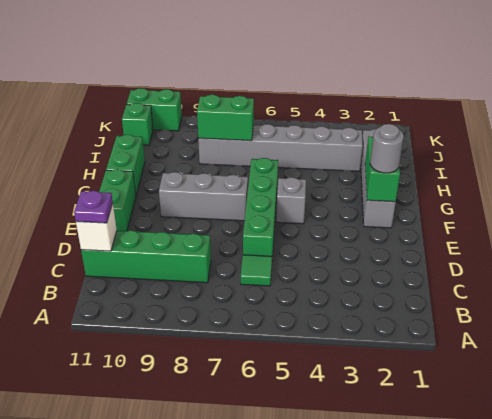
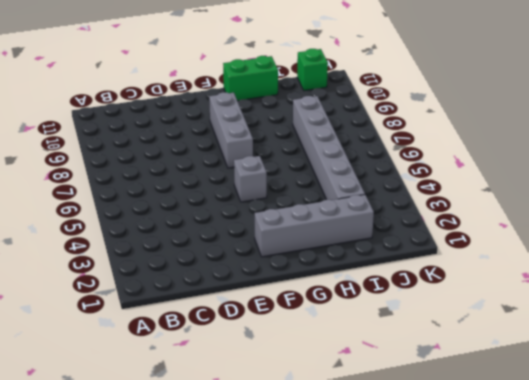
none -> green tile C6 level 1
none -> green brick C8:C11 level 1
none -> green brick D6:G6 level 1

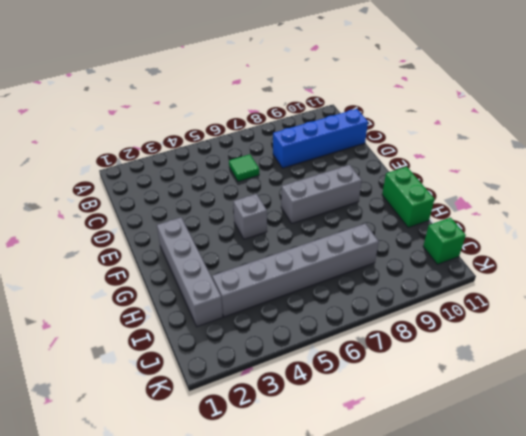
blue brick C8:C11 level 1 -> green brick C8:C11 level 1
none -> green brick D6:G6 level 1
none -> green brick E11:F11 level 1
none -> green brick K10:K11 level 1

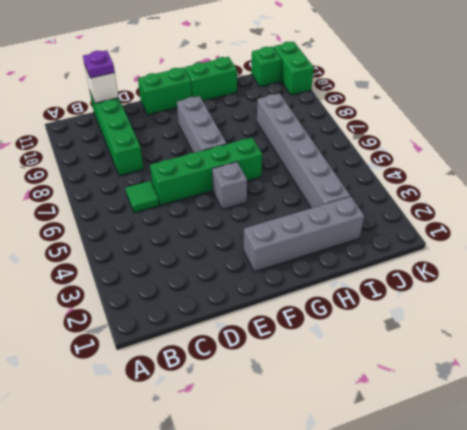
none -> green brick F2:G2 level 2
none -> green brick I7:I8 level 2
none -> grey round brick F2 level 3

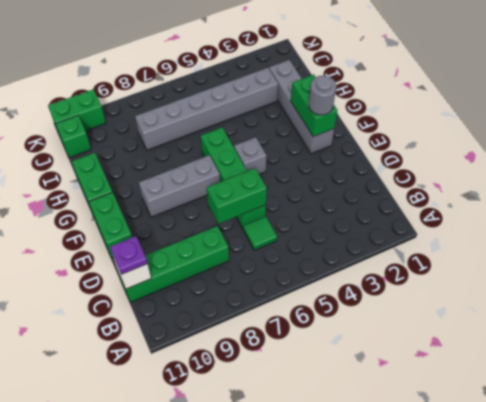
green brick D6:D7 level 2 -> green brick I7:I8 level 2

